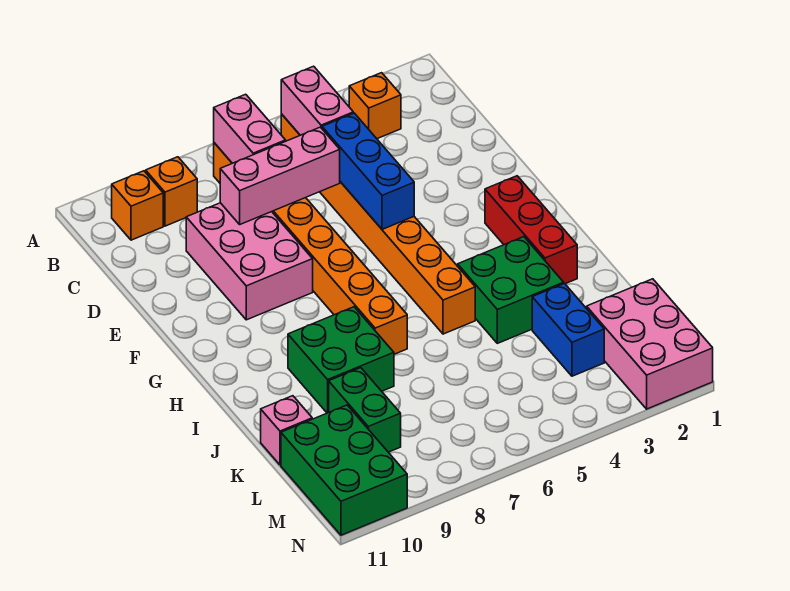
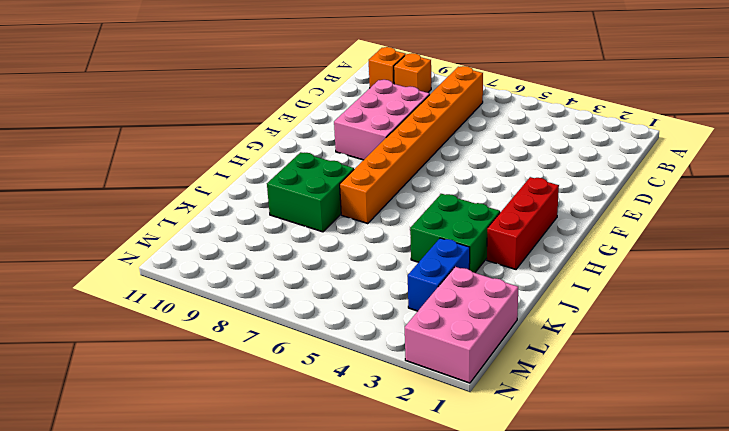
none -> orange brick B3 level 1
none -> orange brick B5:I5 level 1
none -> green brick K9:L9 level 1

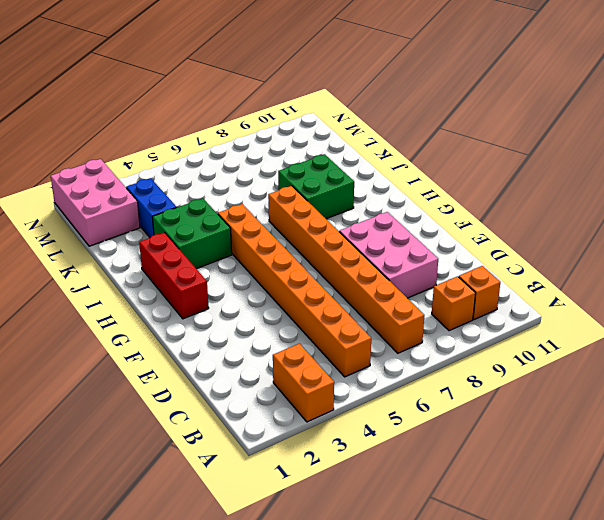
orange brick A3:B3 level 1 -> orange brick B3 level 1
none -> green brick K9:L9 level 1
none -> pink brick K11 level 1
none -> green brick L10:N11 level 1

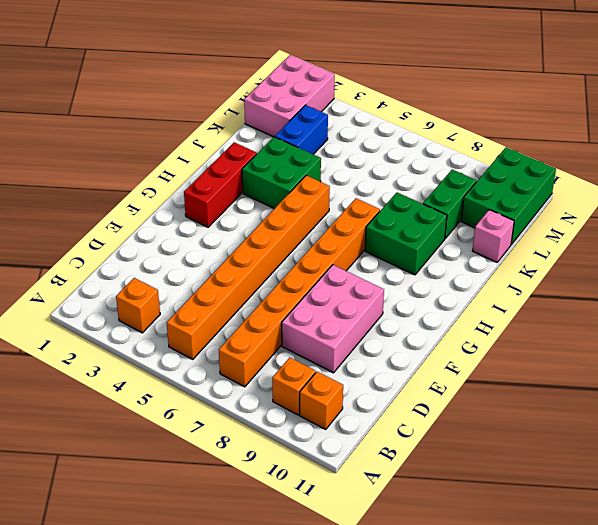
none -> pink brick B5:C5 level 2
none -> pink brick B7:C7 level 2
none -> blue brick D5:F5 level 2

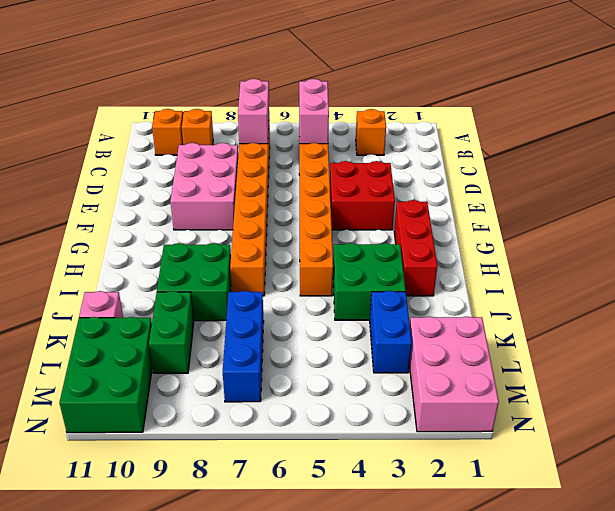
red brick E3:F4 level 1 -> none
blue brick K7:M7 level 1 -> blue brick D5:F5 level 2
none -> pink brick D6:D8 level 2

